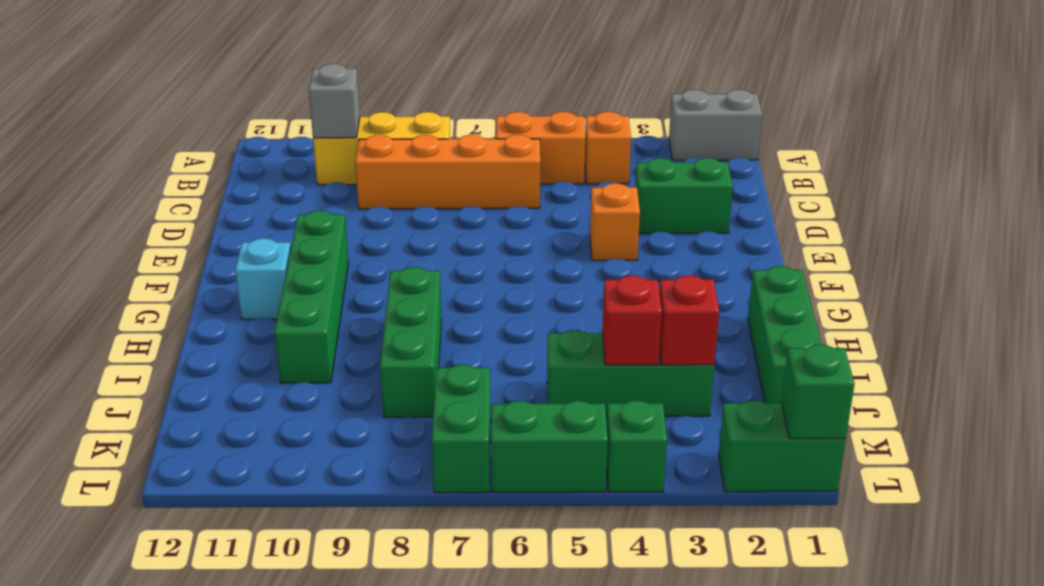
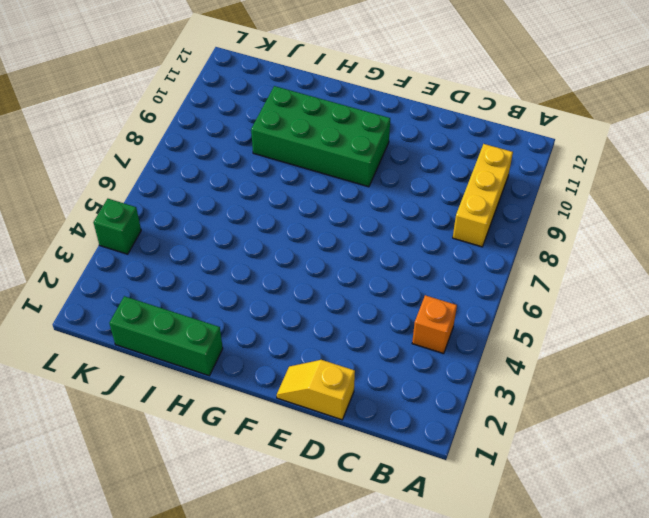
yellow slope D1:E1 level 1 top D -> none
green brick F9:I10 level 1 -> green brick F10:I10 level 1
none -> grey brick A1:A2 level 1
none -> orange brick B5:B6 level 1
none -> orange brick C6:C9 level 1

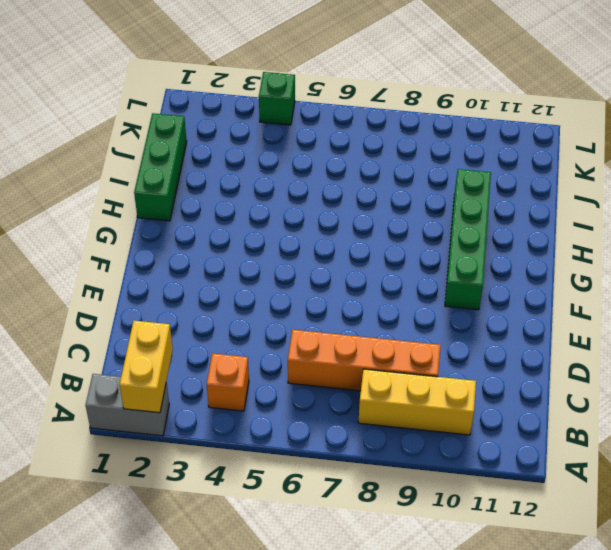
yellow brick A2:B2 level 2 -> none
none -> orange brick B5:B6 level 1
none -> green brick D2:D3 level 1
none -> orange brick E4 level 1

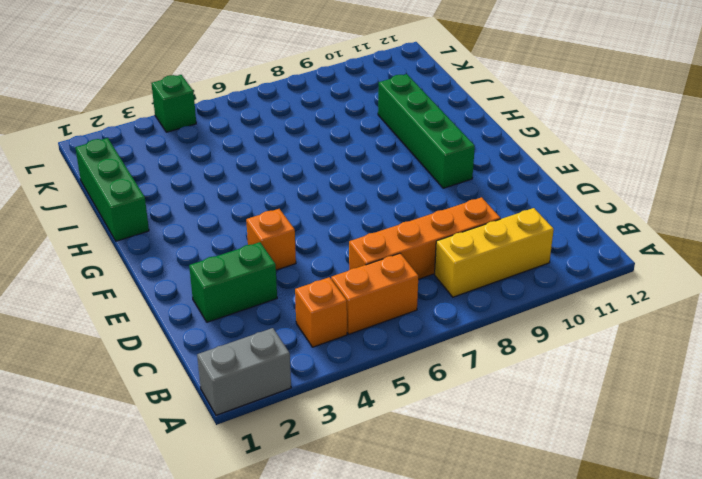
none -> cyan brick G11 level 1
none -> green brick H8:J8 level 1
none -> green brick J3:J5 level 1

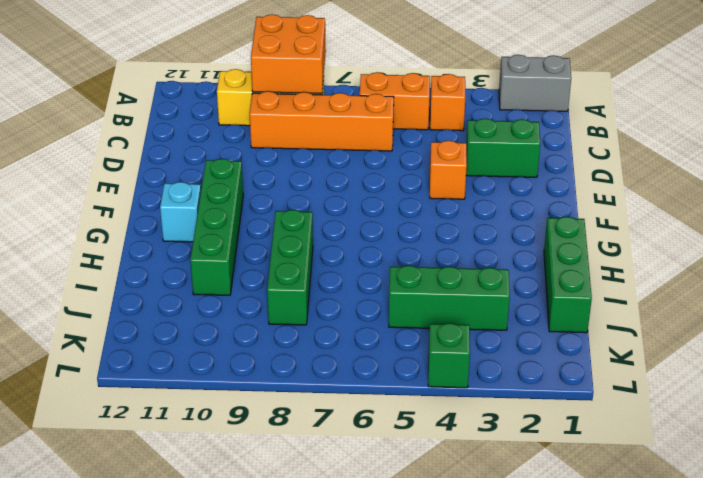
orange brick A8:B9 level 2 -> none
none -> green brick K7:L7 level 1
none -> green brick L1:L2 level 1
none -> green brick L5:L6 level 1

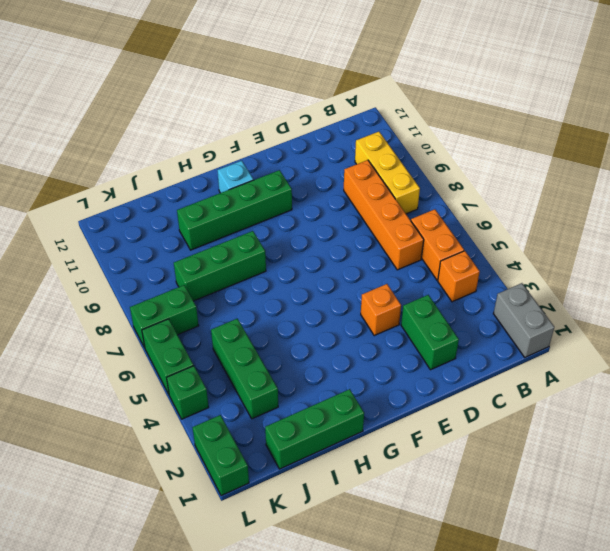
none -> grey brick B10 level 2
none -> red brick J3 level 2
none -> red brick J4 level 2

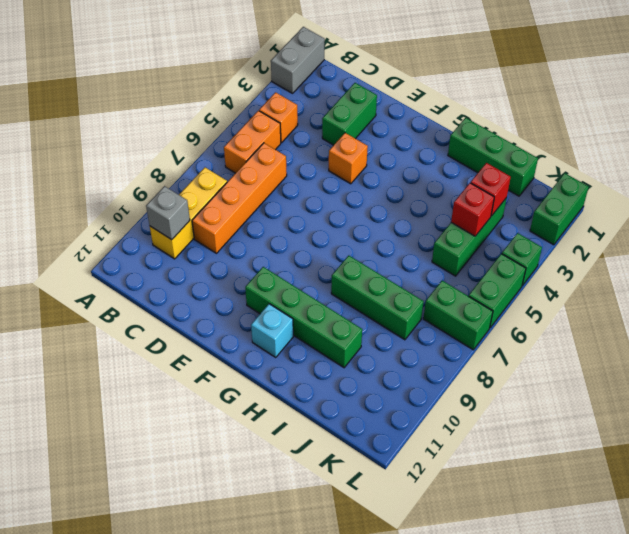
none -> green brick L1 level 2

